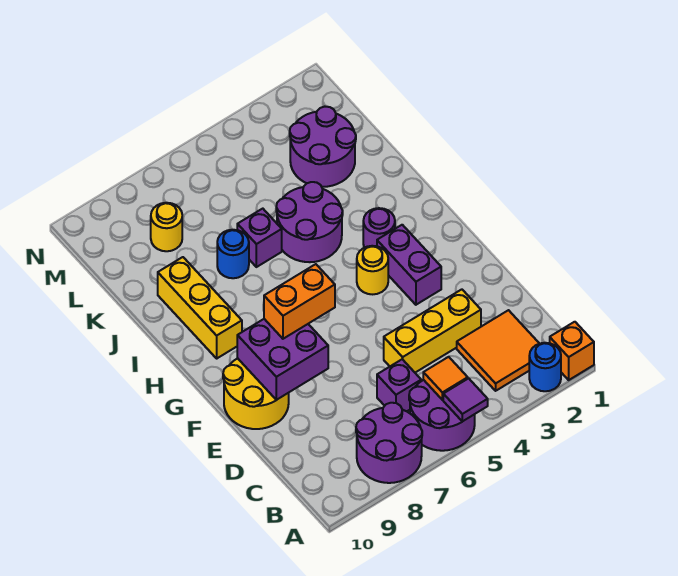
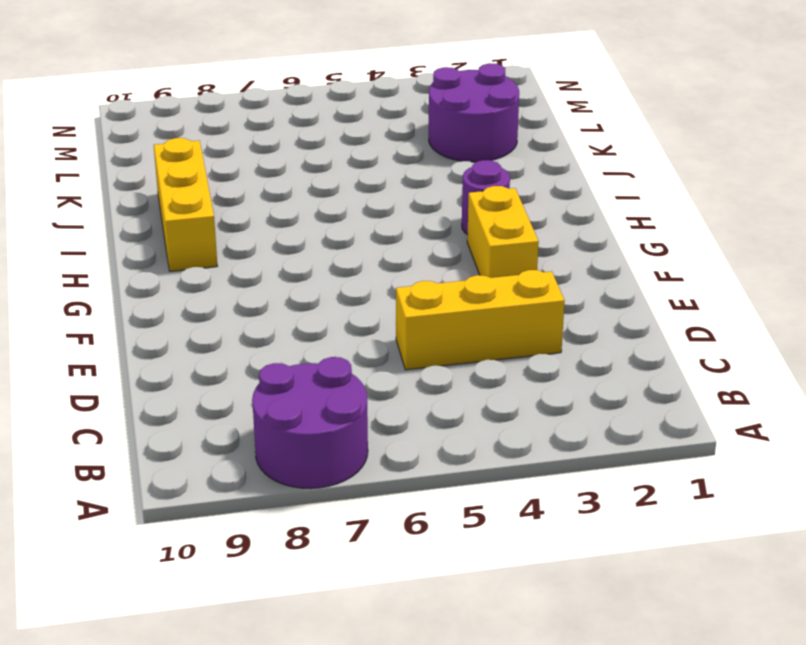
yellow brick F3:G3 level 1 -> purple brick F3:G3 level 1
none -> orange brick A1 level 1
none -> blue round brick A2 level 1
none -> purple round brick A5:B6 level 1

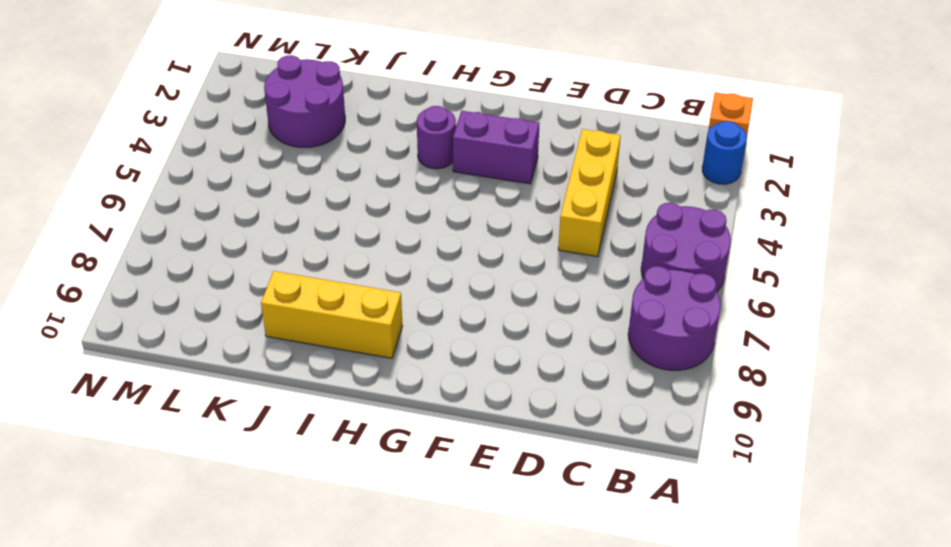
none -> orange tile B2:C3 level 1
none -> purple brick C6 level 1
none -> yellow round brick E9:F10 level 1

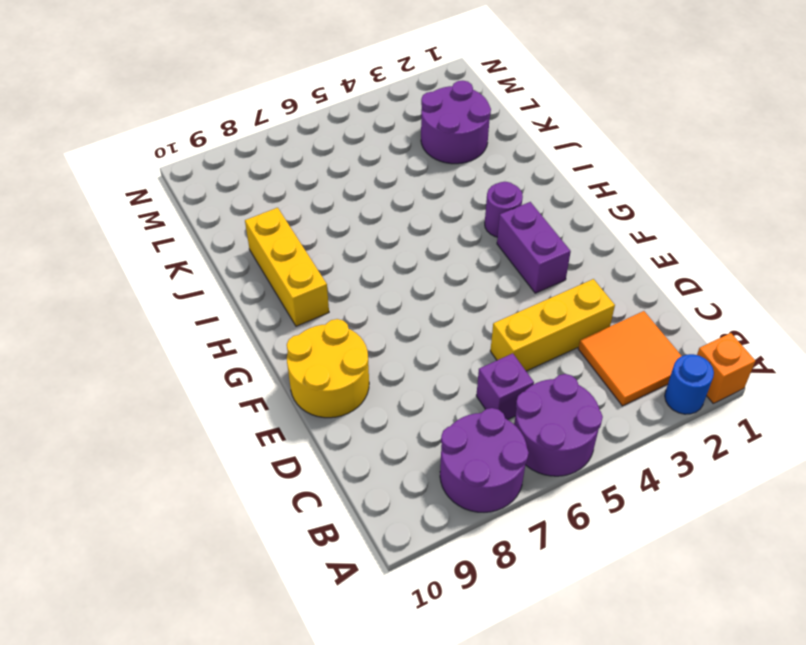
none -> yellow round brick G4 level 1
none -> purple round brick I4:J5 level 1
none -> purple brick J6 level 1

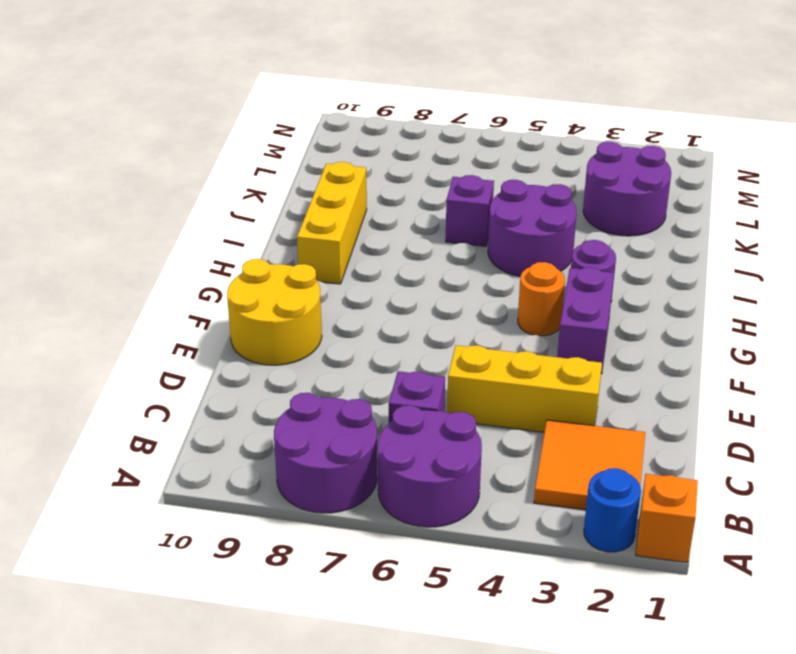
orange round brick G4 level 1 -> yellow round brick G4 level 1
none -> blue round brick J7 level 1
none -> yellow round brick L8 level 1
none -> purple tile A5 level 2

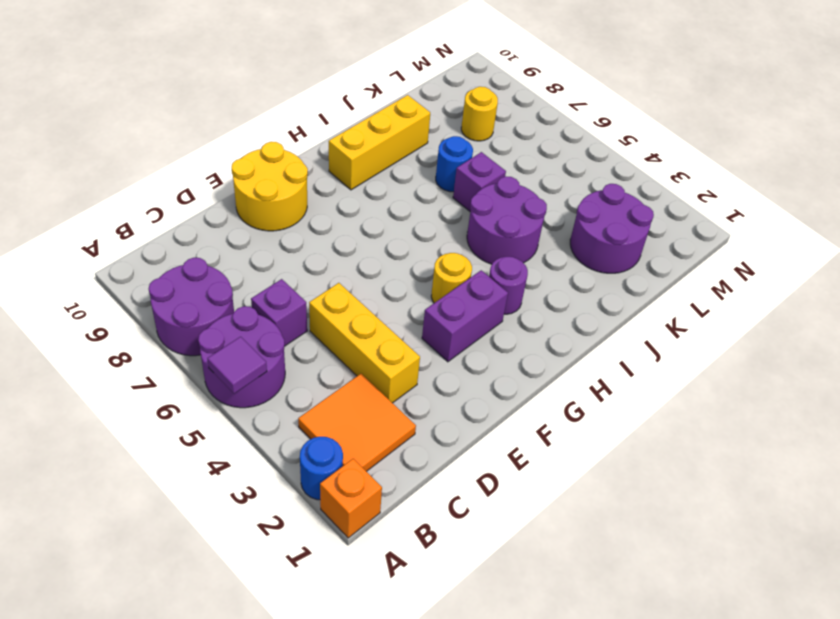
none -> orange tile B5 level 2
none -> purple brick E8:F9 level 2
none -> orange brick F7:F8 level 3

